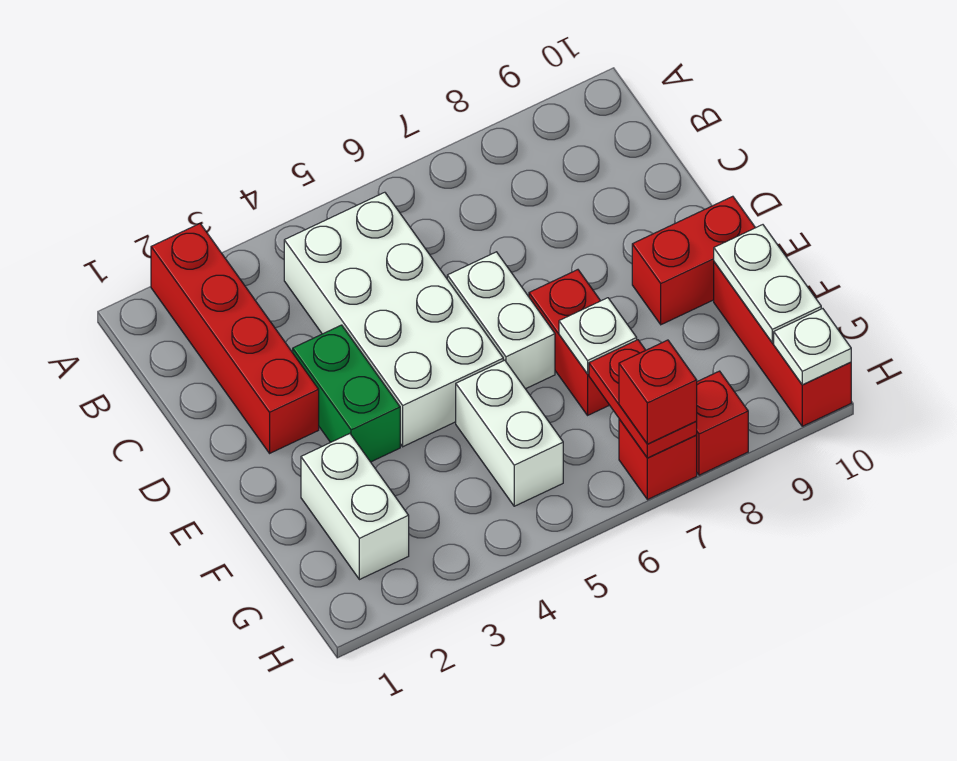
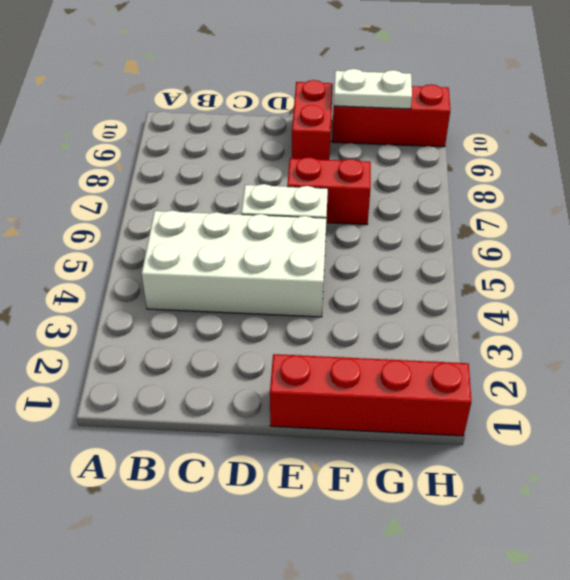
red brick E1:H1 level 1 -> red brick A2:D2 level 1
none -> green brick D3:E3 level 1
none -> white brick F2:G2 level 1
none -> white brick F5:G5 level 1

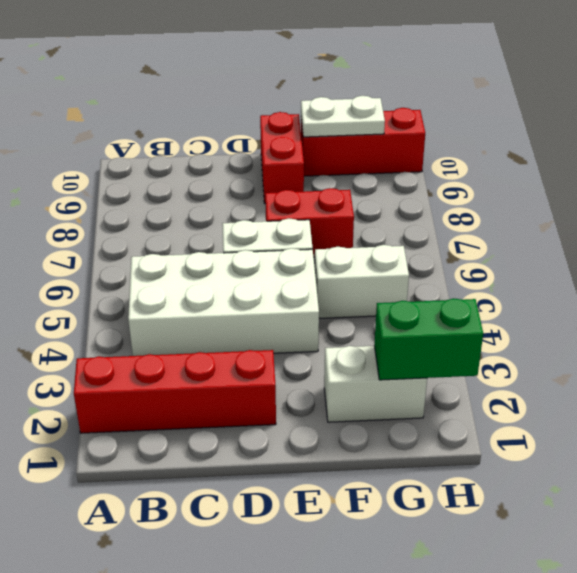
green brick G2:H2 level 2 -> green brick D3:E3 level 1
none -> red brick H7 level 1
none -> red brick H8 level 1
none -> white plate F7 level 2

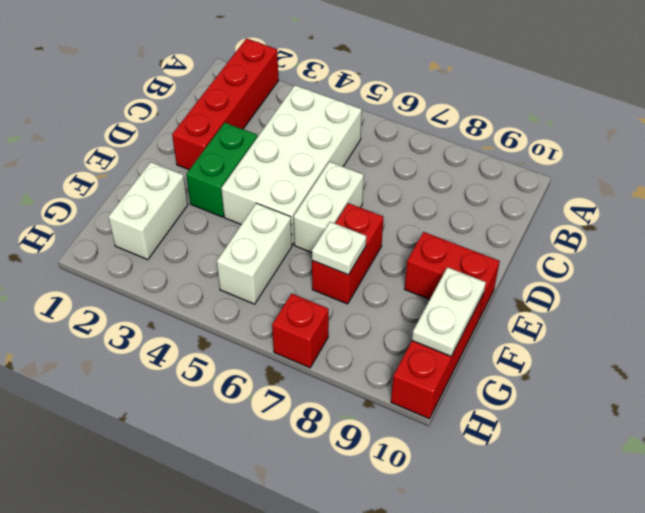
none -> red brick H8 level 1
none -> red plate G7:H7 level 2
none -> white plate H10 level 2

